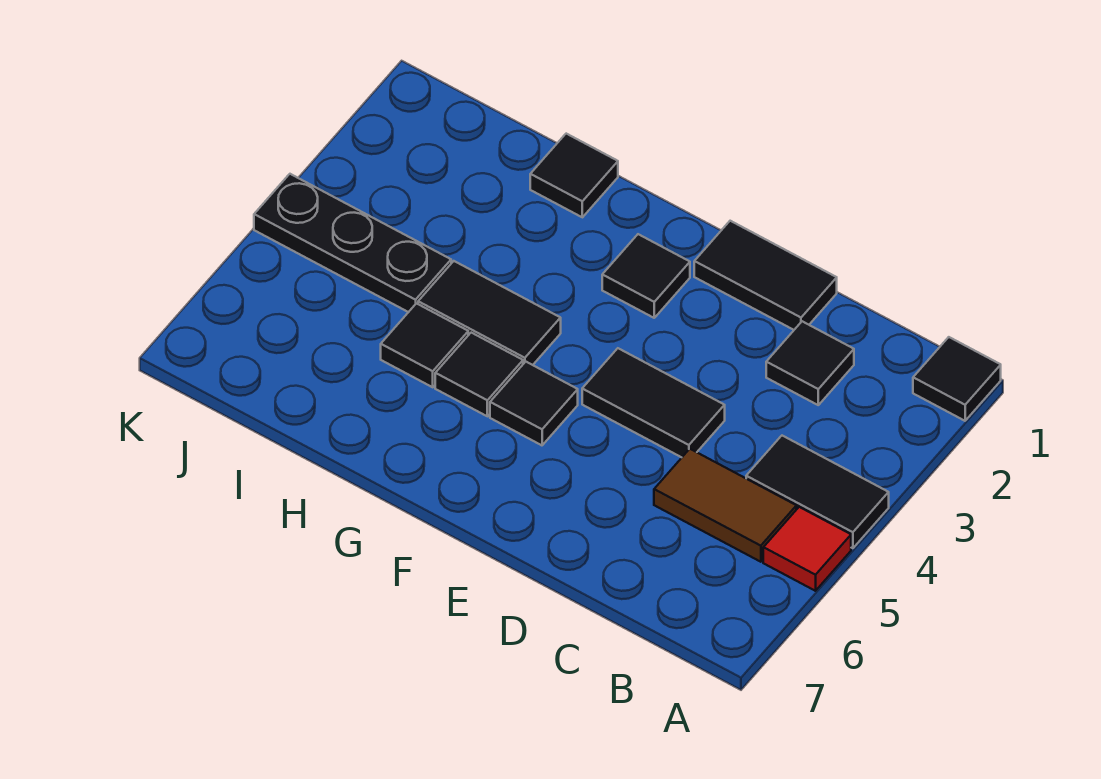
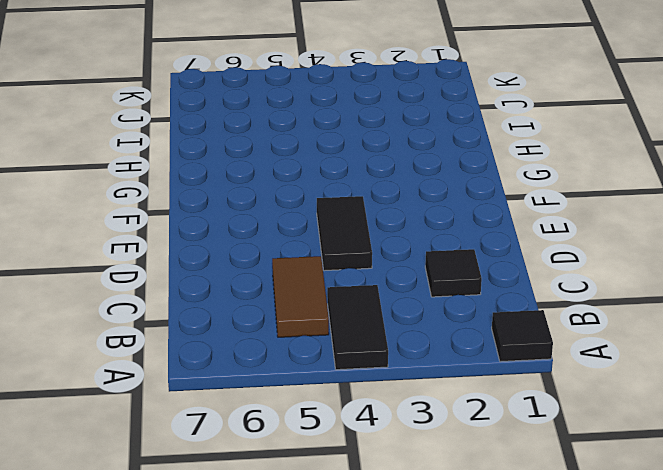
none -> red tile A5 level 1
none -> black tile D1:E1 level 1
none -> black tile F2 level 1

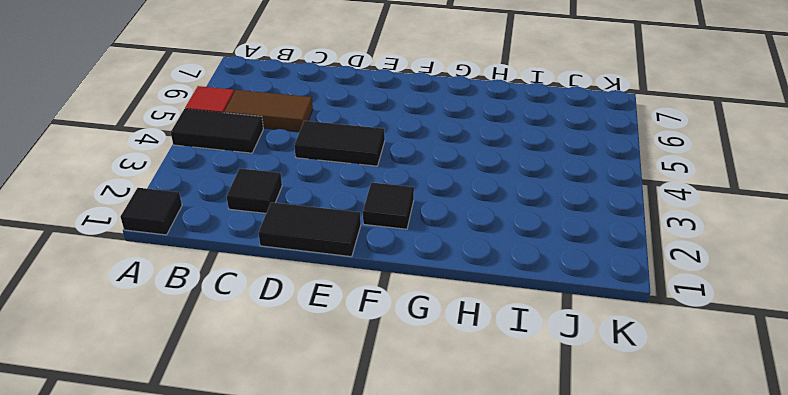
none -> black tile F5 level 1
none -> black tile G4:H4 level 1
none -> black tile G5 level 1

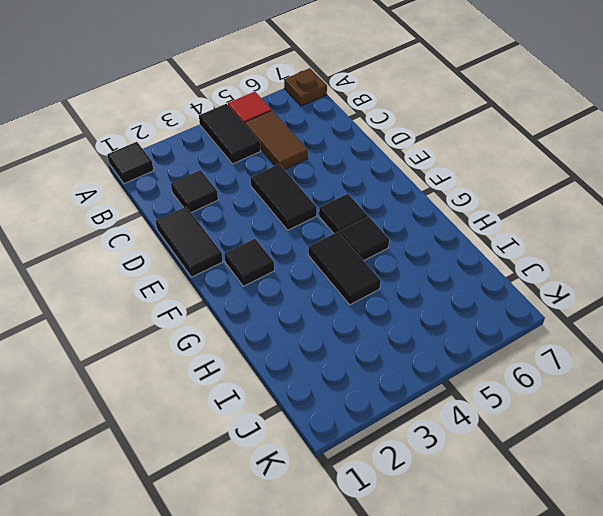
brown plate A7 level 1 -> none
none -> black tile H1 level 1
none -> black tile H5 level 1
none -> black plate I4:K4 level 1

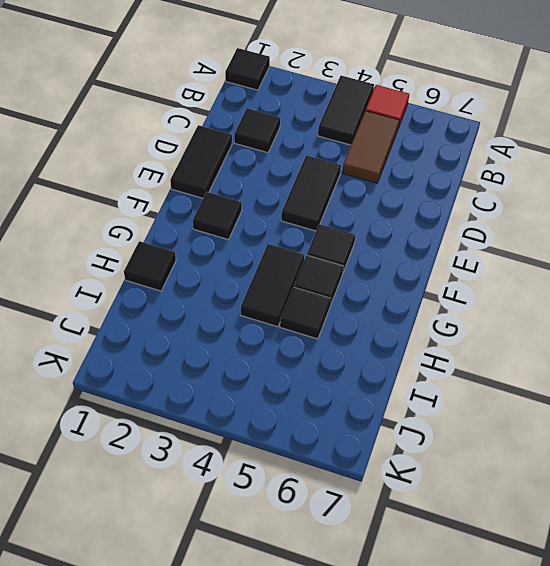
none -> black plate I4:K4 level 1

